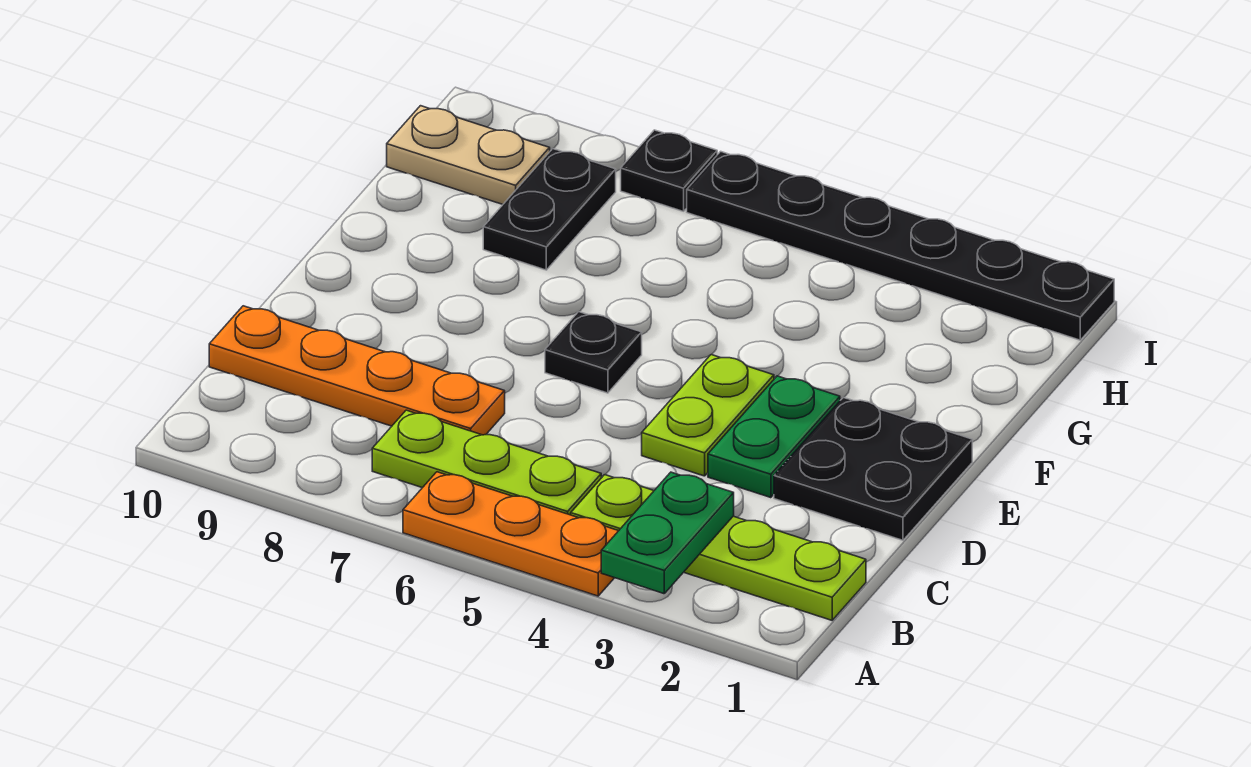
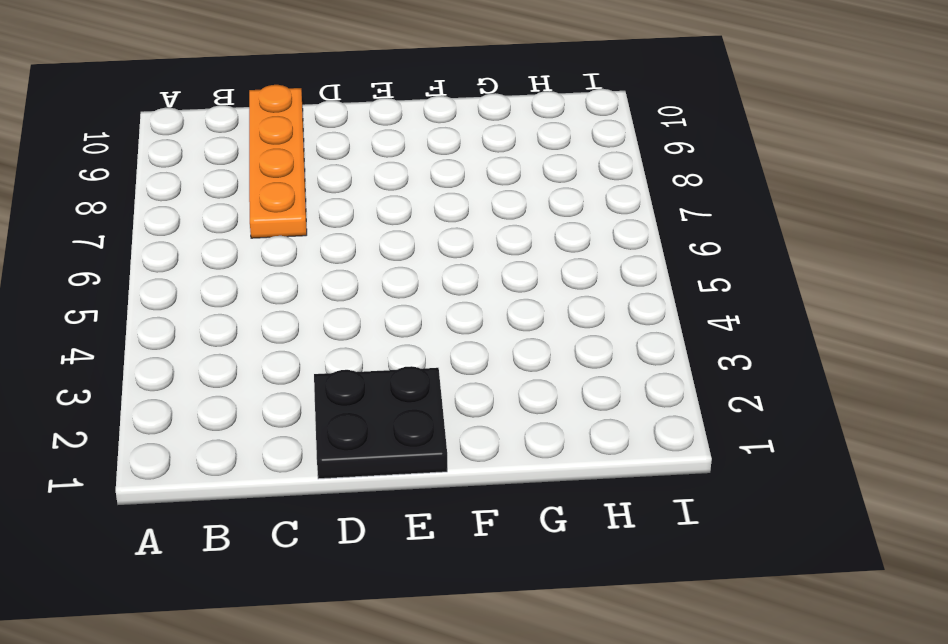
none -> orange plate A4:A6 level 1
none -> lime plate B1:B4 level 1
none -> lime plate B5:B7 level 1

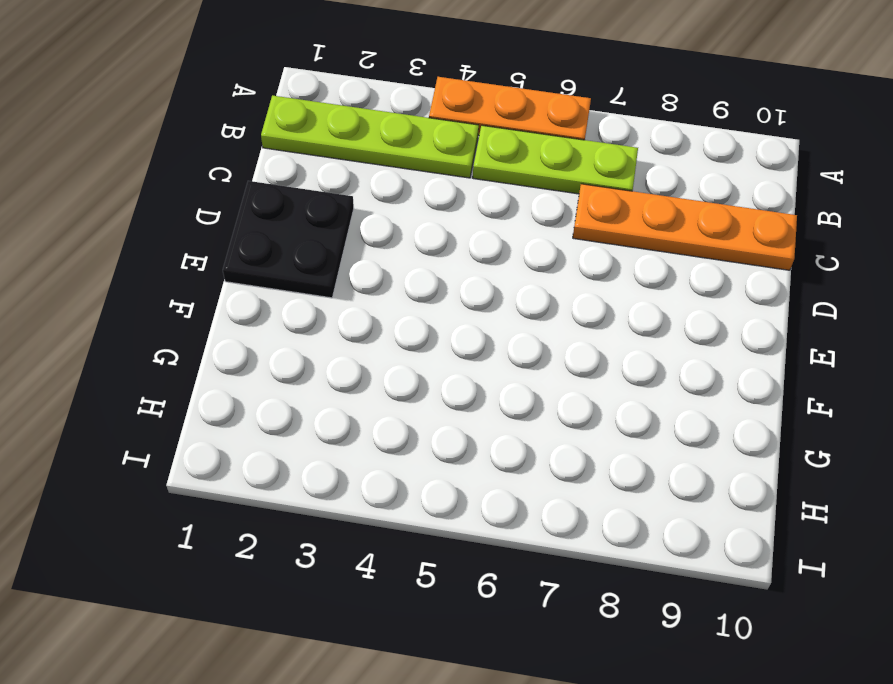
none -> green plate D3:E3 level 1
none -> lime plate D4:E4 level 1
none -> black plate E6 level 1

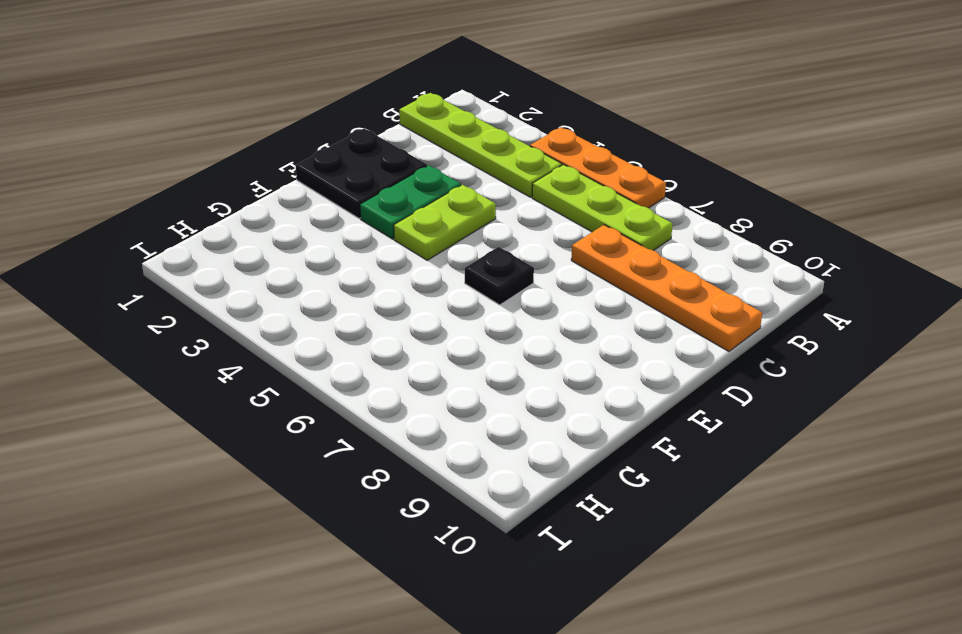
none -> black plate G8:H8 level 1
none -> tan plate H9:H10 level 1
none -> black plate I1:I6 level 1

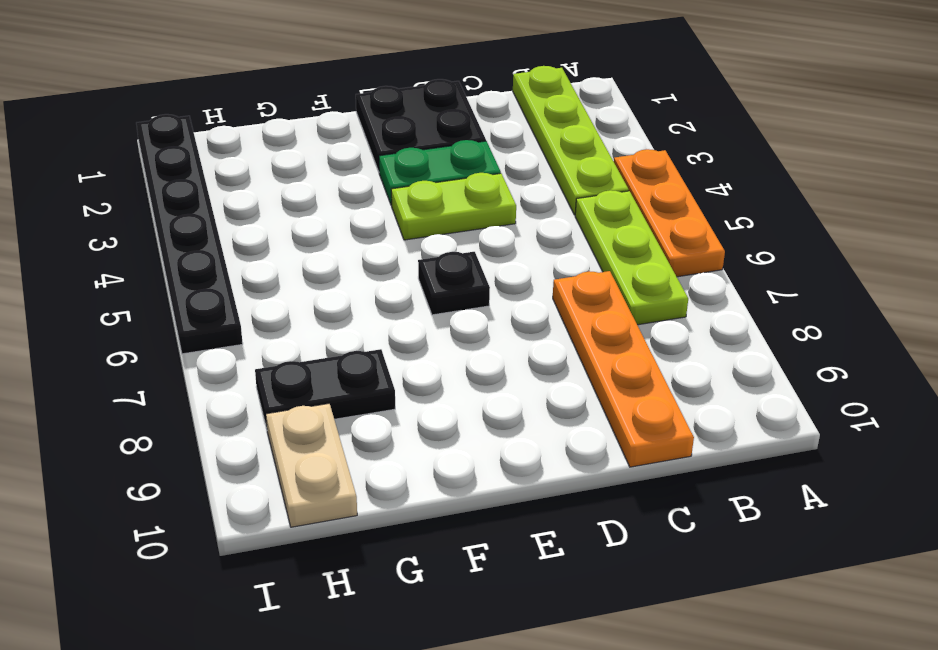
none -> black plate I7 level 1
none -> green plate A3:B3 level 2

